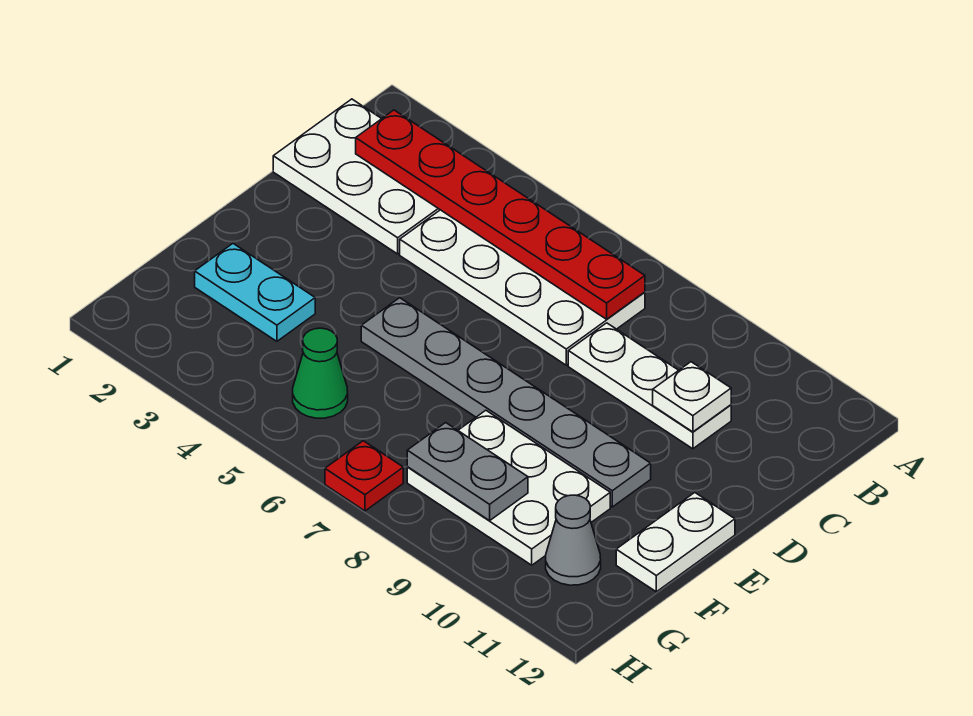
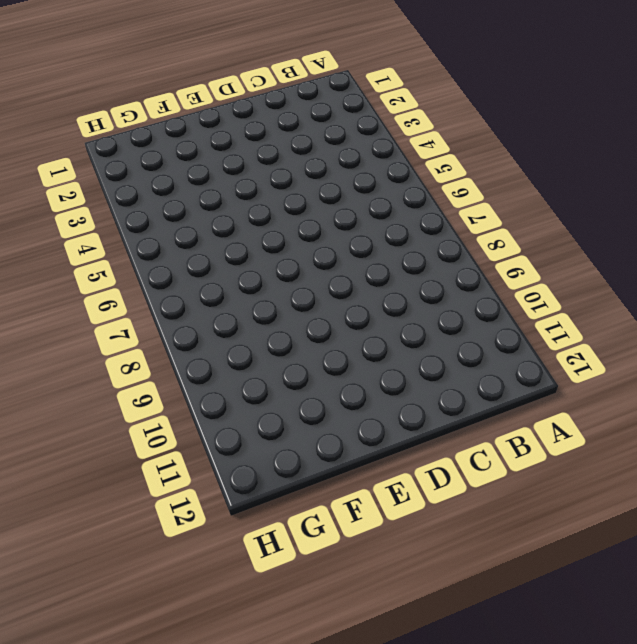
none -> white plate B1:C3 level 1
none -> white plate B4:C7 level 1
none -> white plate C8:C10 level 1

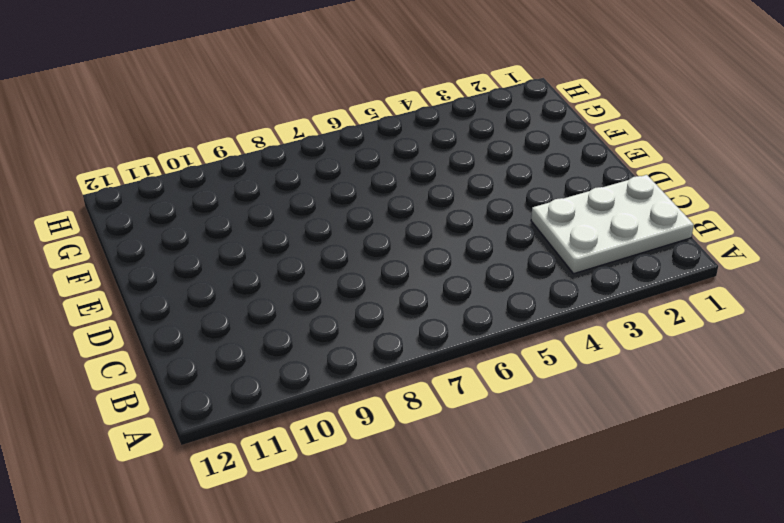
none -> white plate B4:C7 level 1
none -> white plate C8:C10 level 1
none -> grey plate E5:E10 level 1

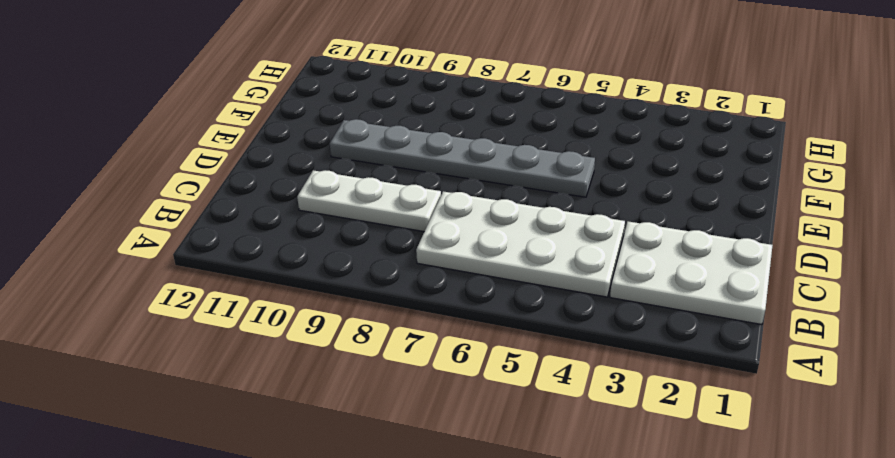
none -> white plate E12:F12 level 1
none -> cyan plate F2:F3 level 1
none -> white plate F8:G10 level 1

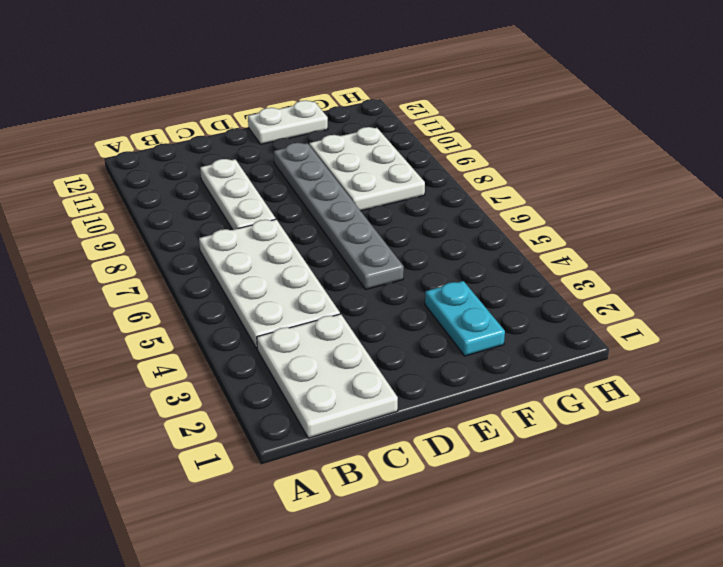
none -> green cone G5 level 1
none -> grey cone G11 level 1
none -> red plate H7 level 1

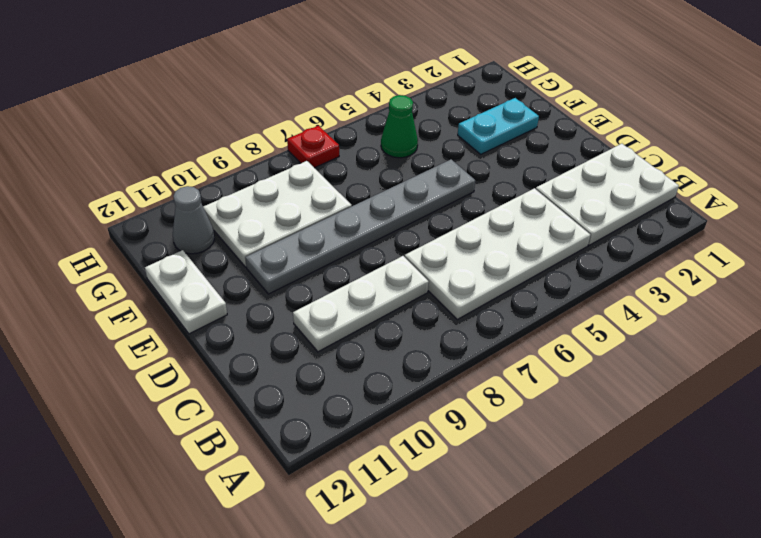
none -> red plate B2:B7 level 2
none -> white plate C10 level 2
none -> grey plate G8:G9 level 2

